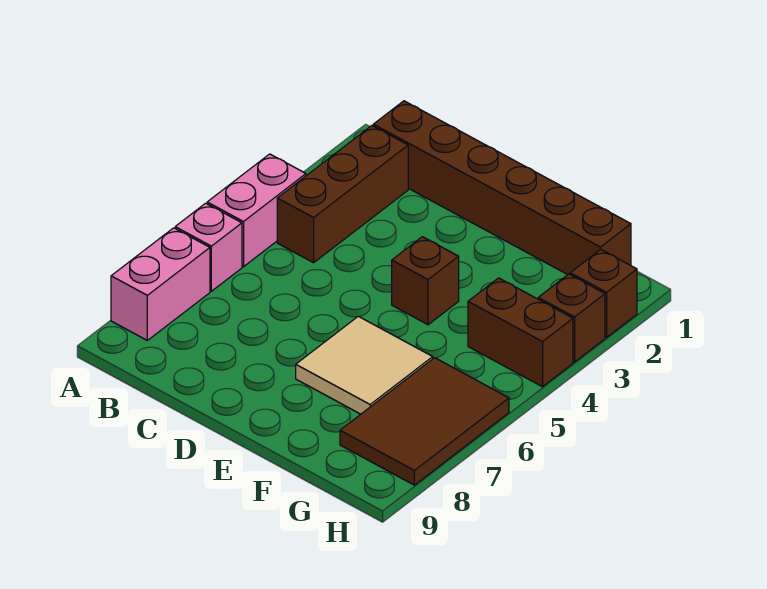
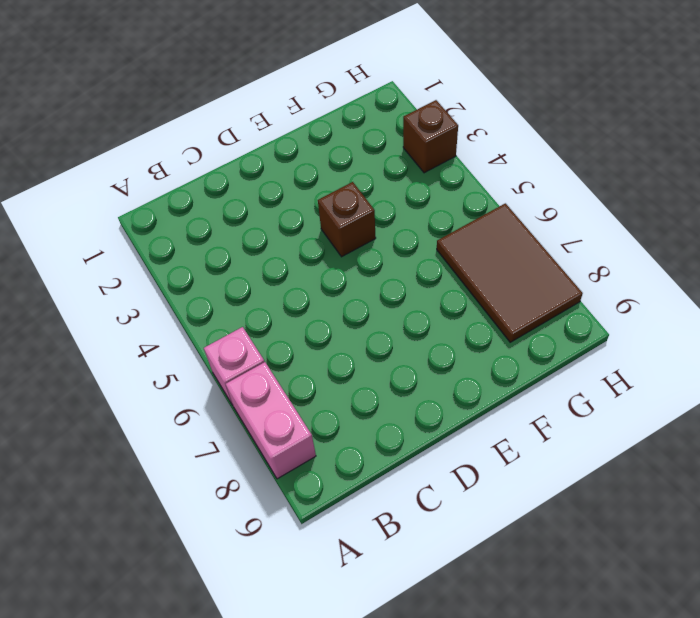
none -> pink brick A4:A5 level 1
none -> brown brick B1:G1 level 1

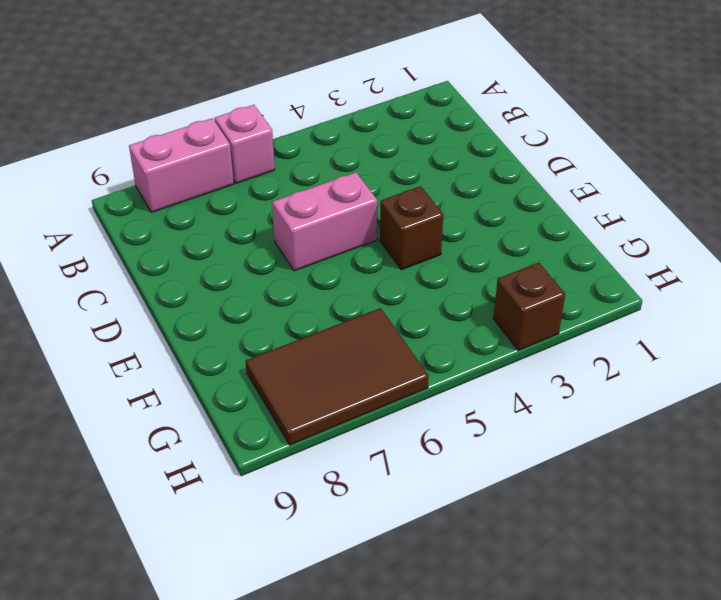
pink brick D5:D6 level 1 -> pink brick A4:A5 level 1
none -> brown brick B1:G1 level 1
none -> brown brick B2:B4 level 1

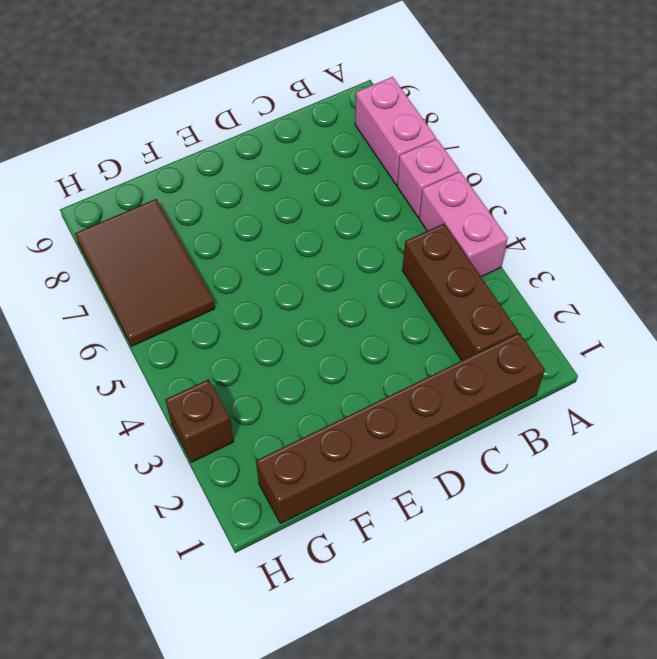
none -> brown brick E4 level 1
none -> tan tile E6:F7 level 1

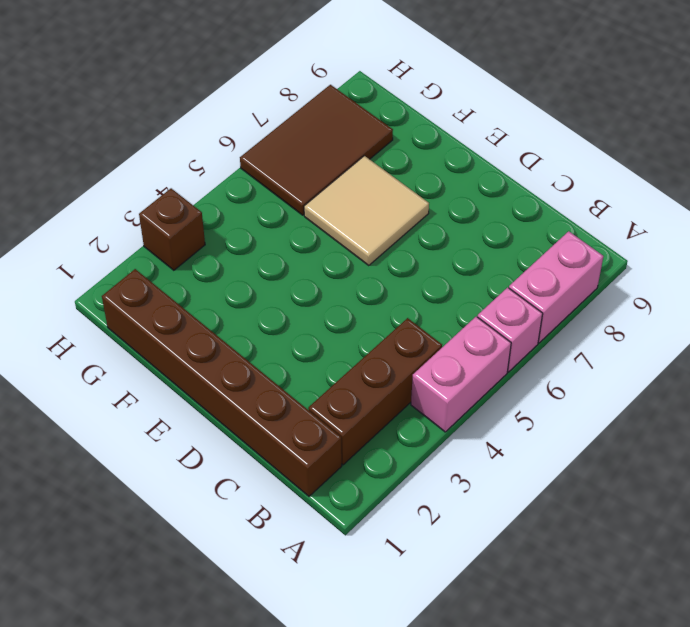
none -> brown brick E4 level 1
none -> brown brick G4:H4 level 1

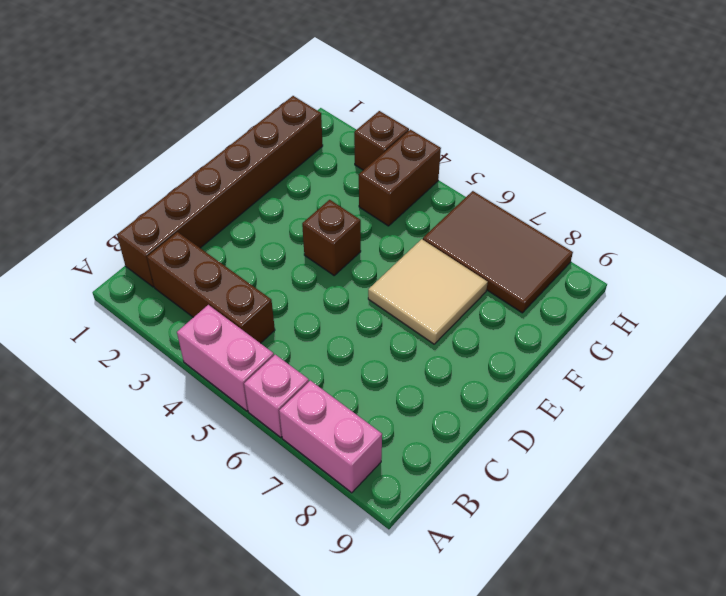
none -> brown brick H2 level 1

